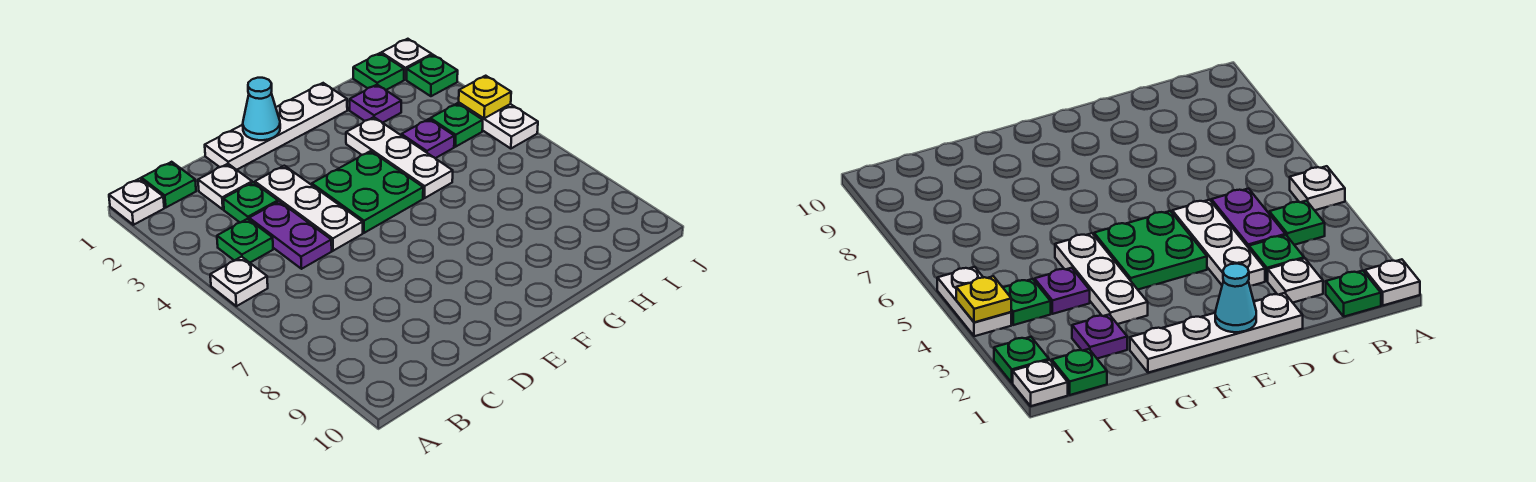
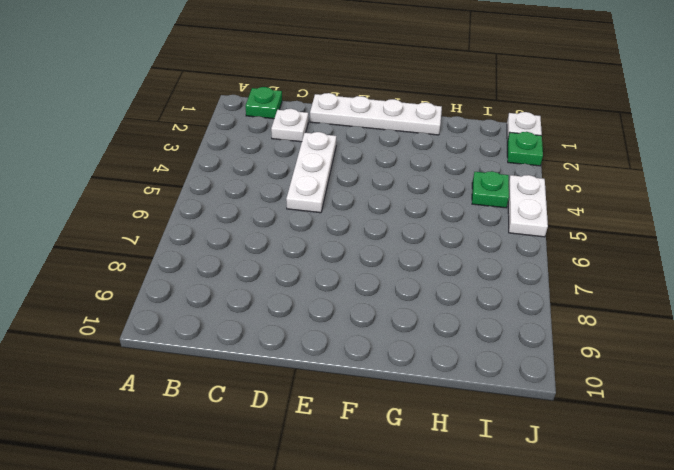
none -> white plate A1 level 1
none -> white plate A5 level 1
none -> green plate B4 level 1

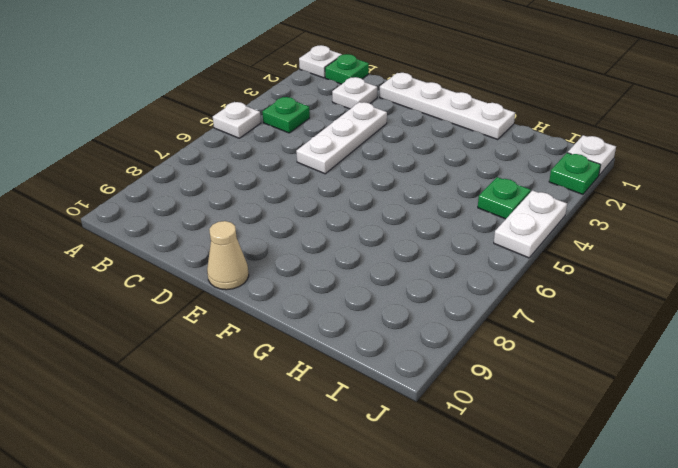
tan cone E10 level 1 -> none
none -> green plate C3 level 1
none -> purple plate C4:C5 level 1
none -> green plate E4:F5 level 1

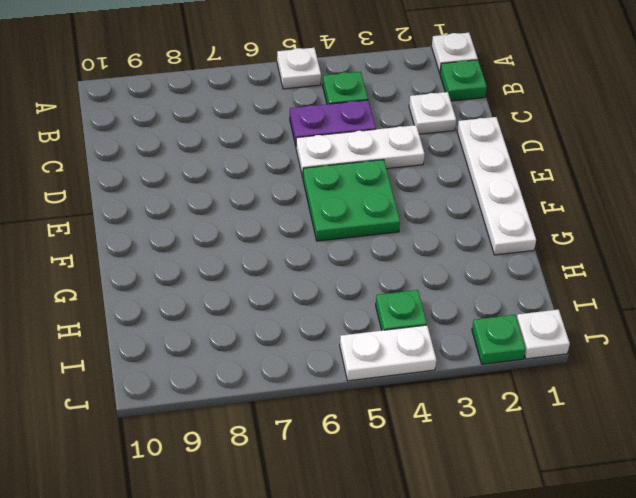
none -> green plate C3 level 1
none -> white plate G3:G5 level 1
none -> purple plate H2 level 1

